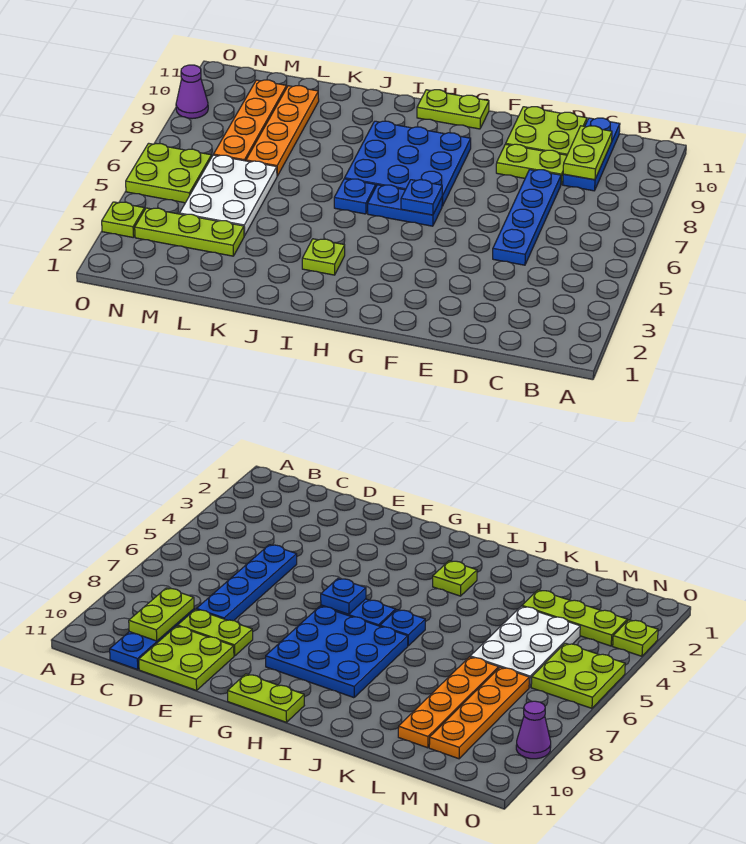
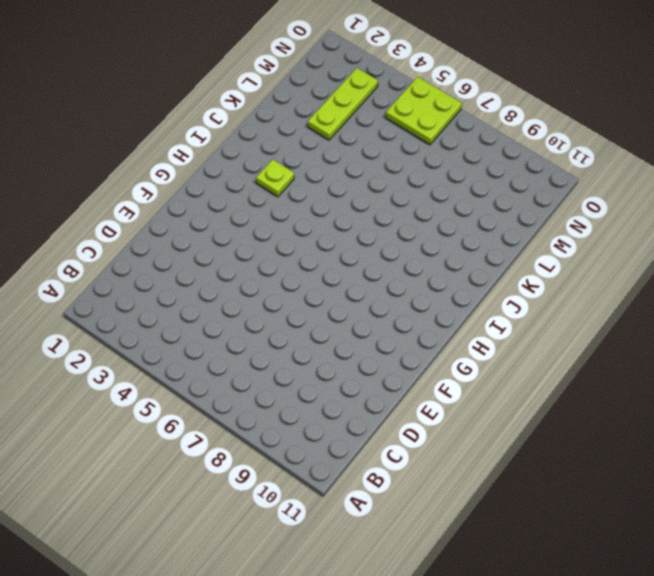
none -> blue plate C9:C11 level 1
none -> blue plate D5:D8 level 1
none -> lime plate D9:E9 level 1

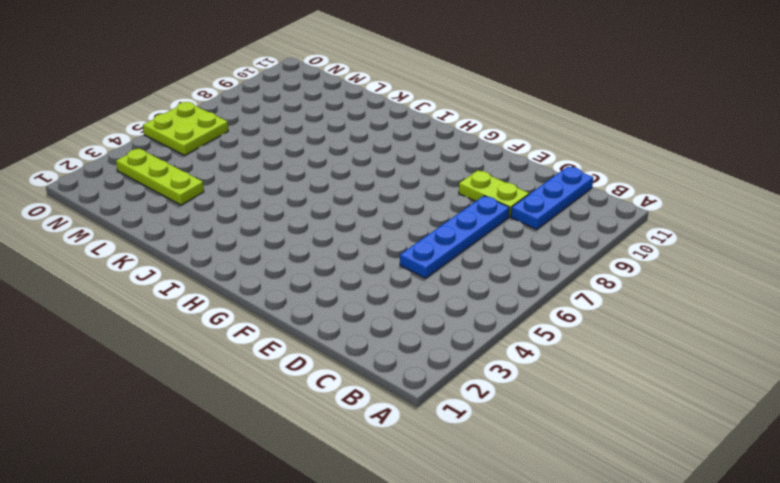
none -> lime plate D10:E11 level 1
none -> blue plate G6:H6 level 1
none -> blue plate G7:I9 level 1

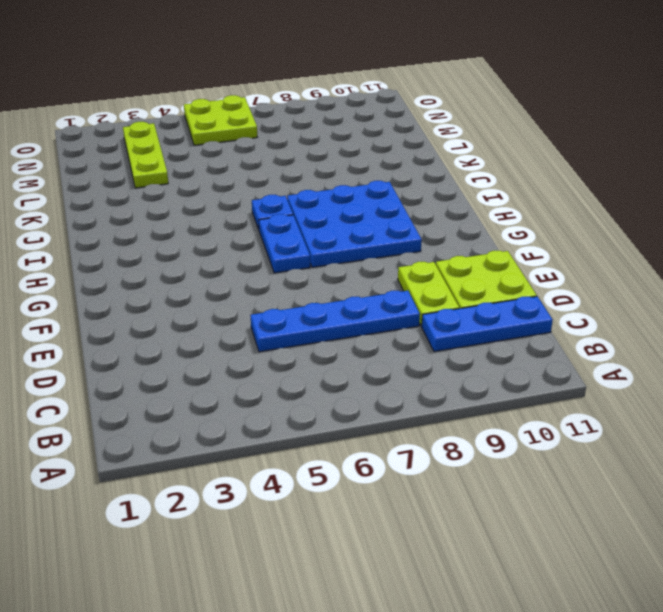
none -> lime plate G11:H11 level 1
none -> lime plate I3 level 1
none -> white plate L4:M6 level 1

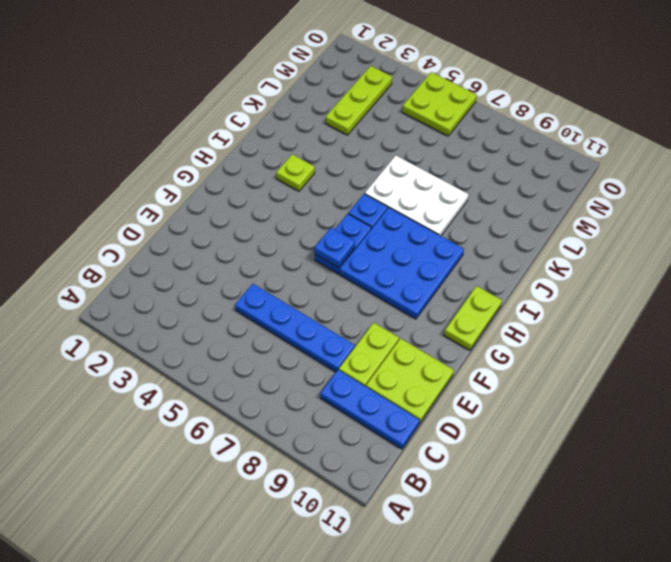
white plate J6:K8 level 1 -> white plate L4:M6 level 1
none -> orange plate L7:L10 level 1
none -> orange plate M7:M10 level 1
none -> lime plate O3 level 1

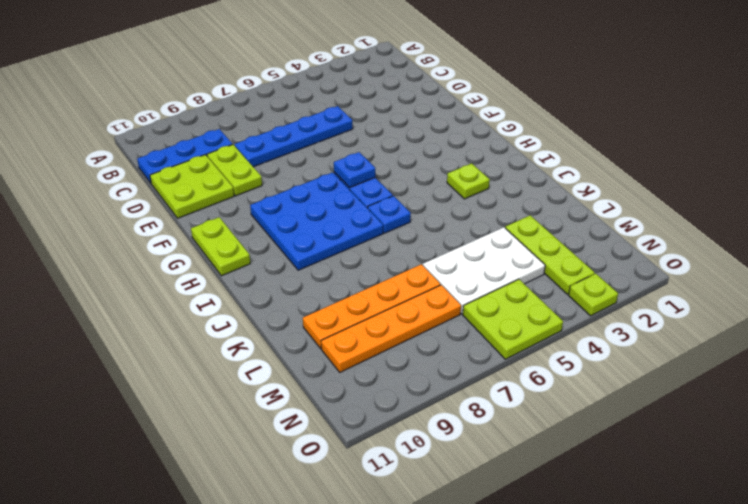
none -> purple cone O9 level 1
none -> lime plate C9:C10 level 2

